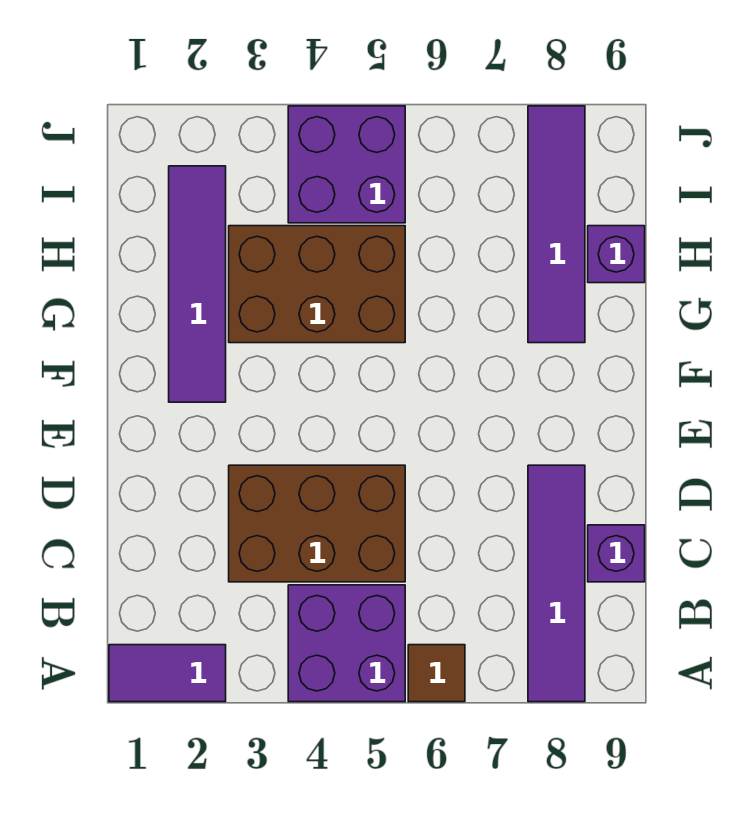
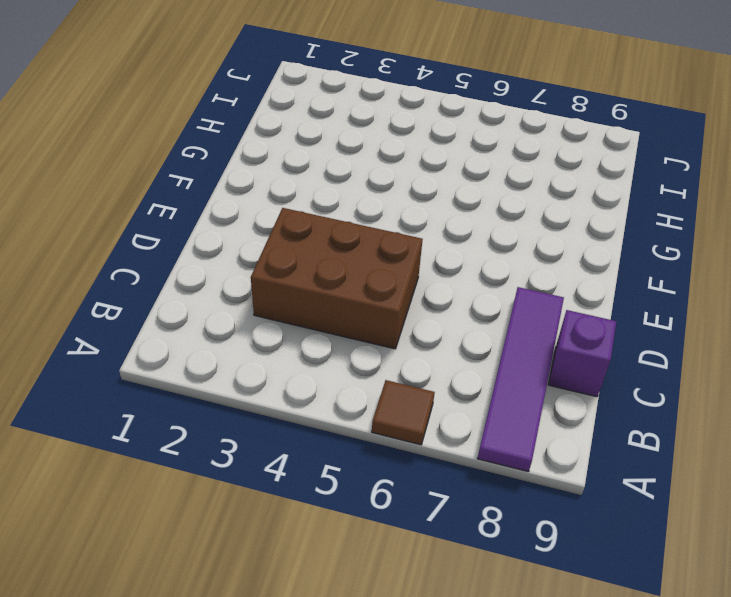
none -> purple tile A1:A2 level 1
none -> purple brick A4:B5 level 1

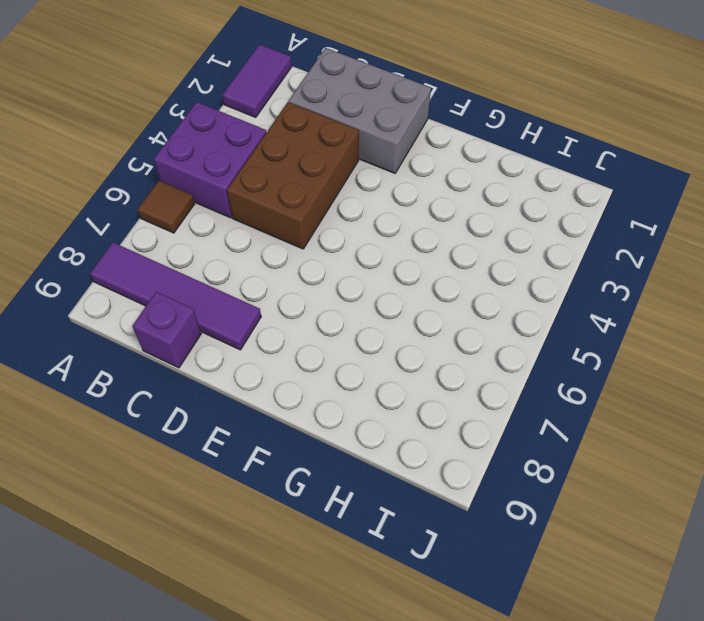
grey brick C1:E2 level 1 -> none
none -> purple tile F2:I2 level 1
none -> brown brick G3:H5 level 1

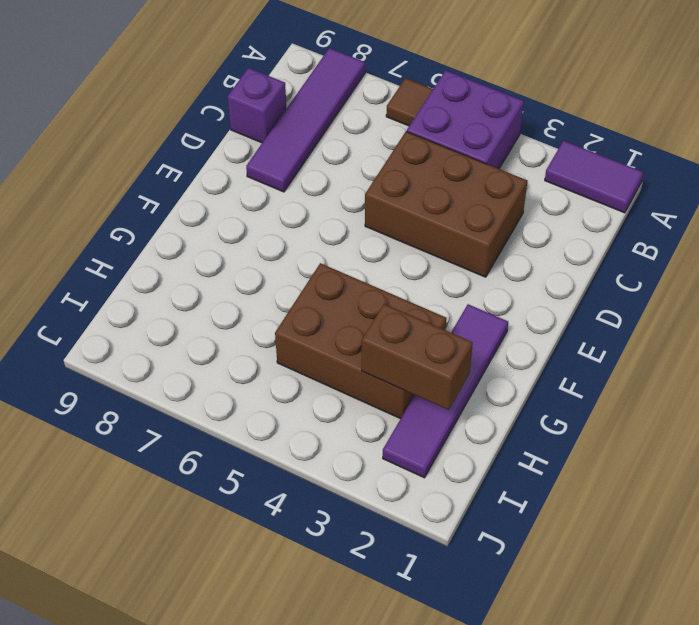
brown brick H2:H3 level 2 -> none
none -> purple tile G8:J8 level 1
none -> purple brick H9 level 1

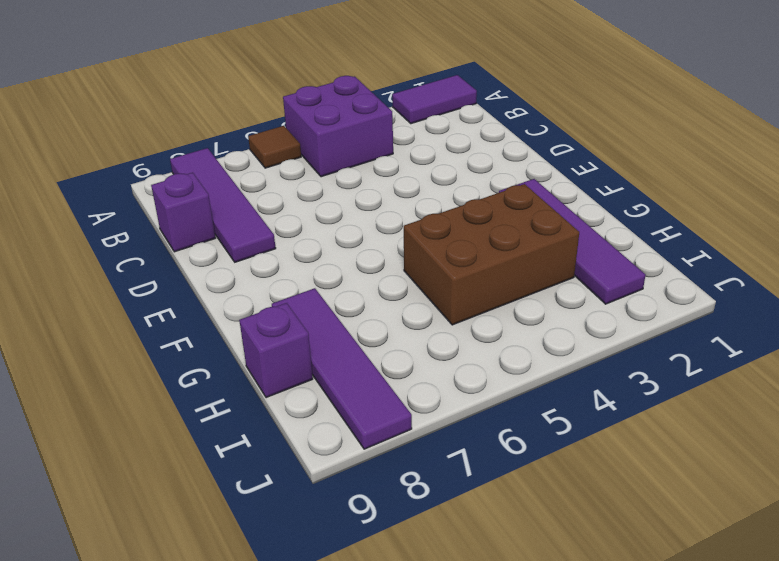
none -> brown brick C3:D5 level 1
none -> purple brick I4:J5 level 1

